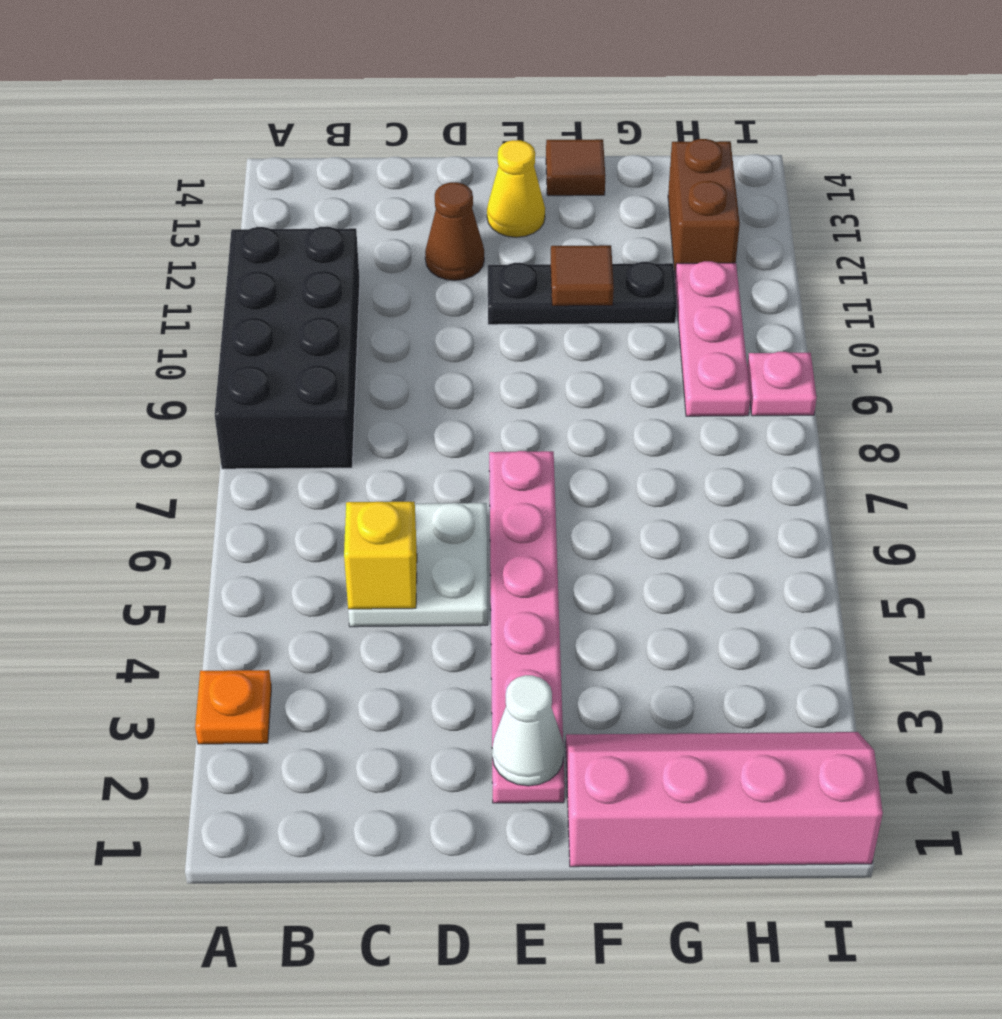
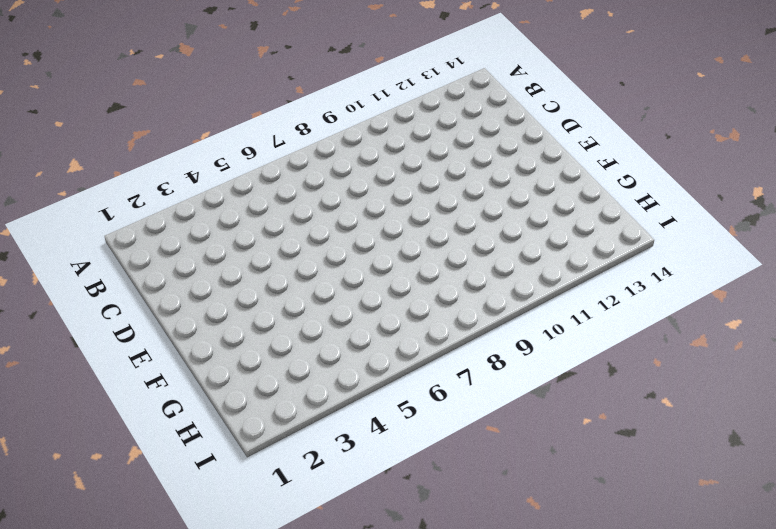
none -> orange plate A3 level 1
none -> black brick A8:B11 level 1
none -> white plate C5:D6 level 1

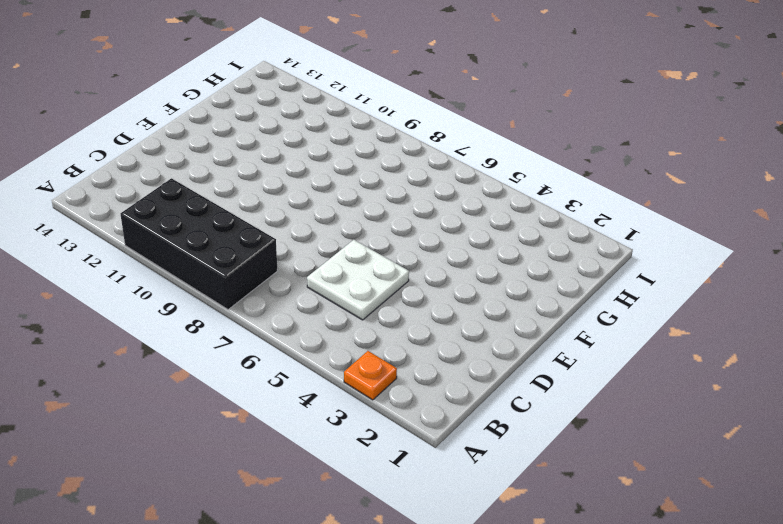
none -> brown cone D12 level 1
none -> pink plate E2:E7 level 1
none -> black plate E11:G11 level 1

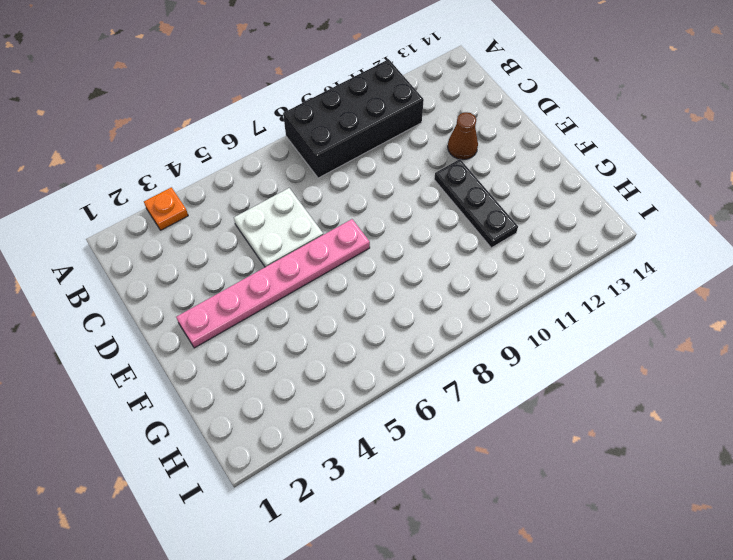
none -> yellow cone E13 level 1
none -> pink slope F1:I2 level 1 top 1
none -> brown tile F14 level 1

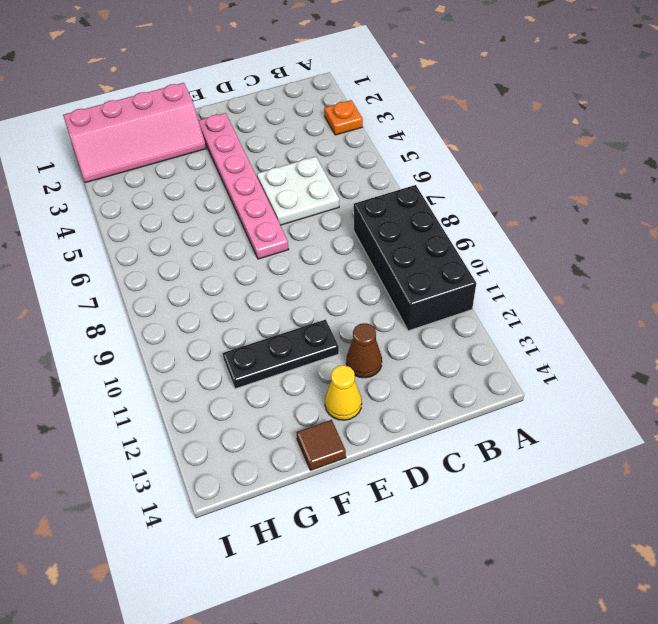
none -> pink plate H9:H11 level 1
none -> brown brick H12:H13 level 1
none -> pink plate I9 level 1

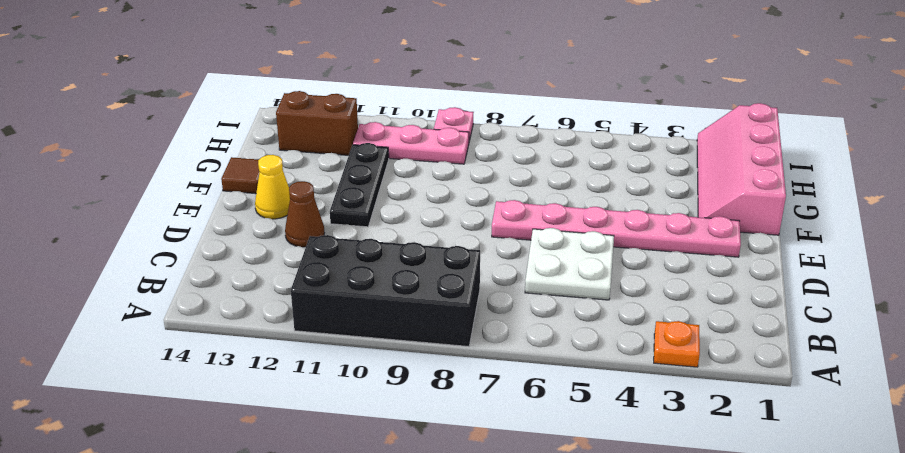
none -> yellow brick C5 level 2
none -> white cone E2 level 2
none -> brown tile F11 level 2

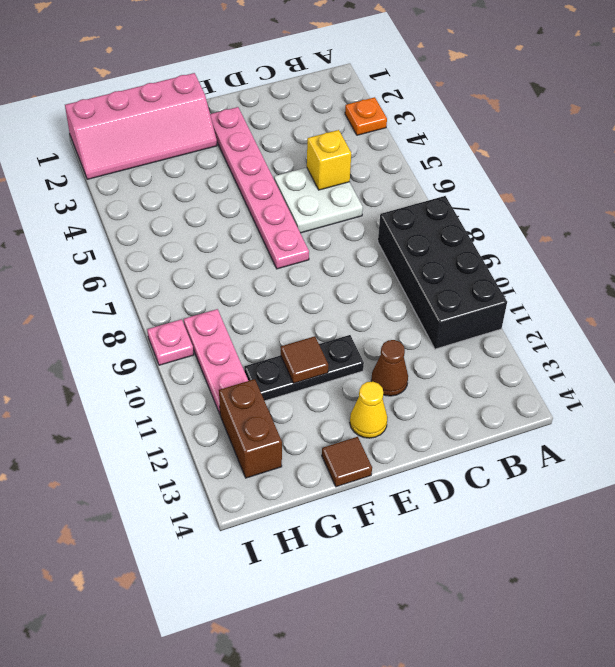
none -> white cone E2 level 2

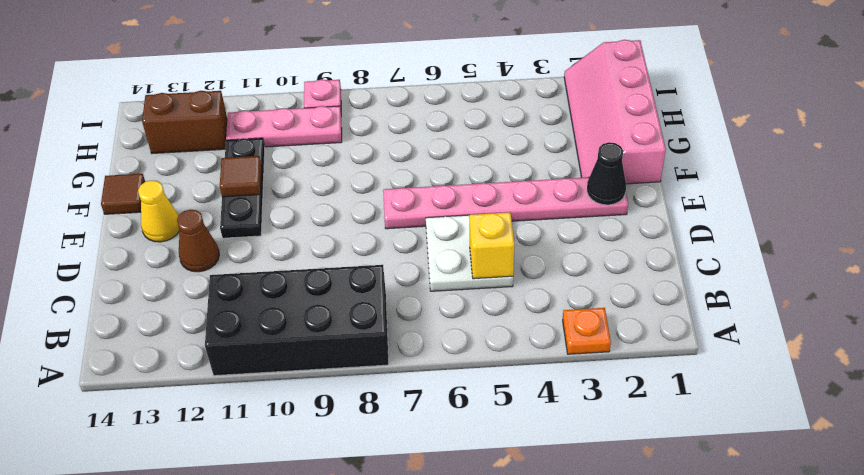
black cone E2 level 2 -> white cone E2 level 2

